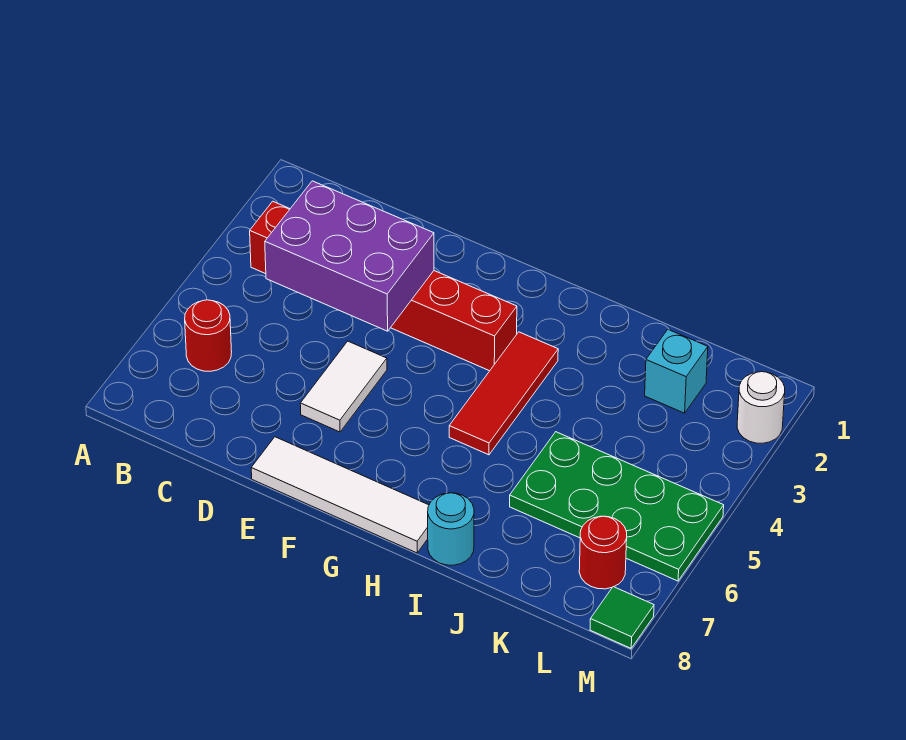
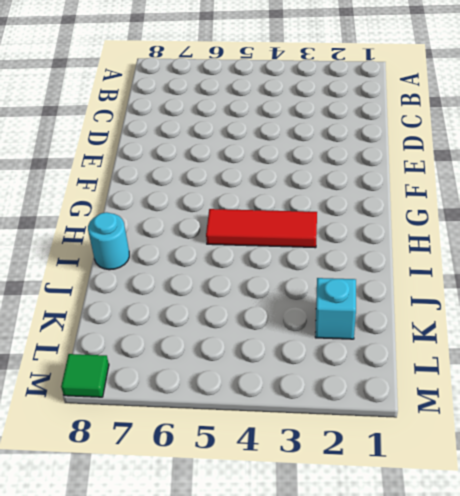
none -> red brick B3:G3 level 1
none -> red round brick B6 level 1
none -> white tile E5:E6 level 1

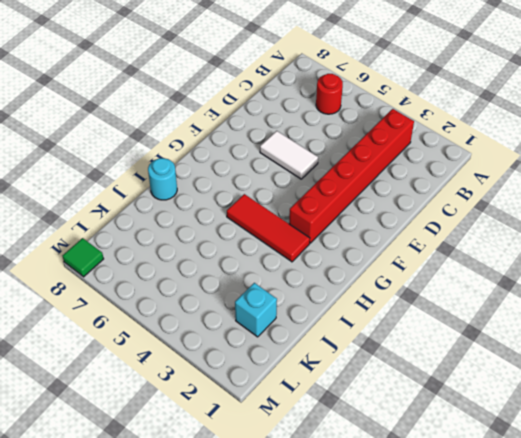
none -> white tile E8:H8 level 1
none -> green plate J5:M6 level 1
none -> red round brick L7 level 1

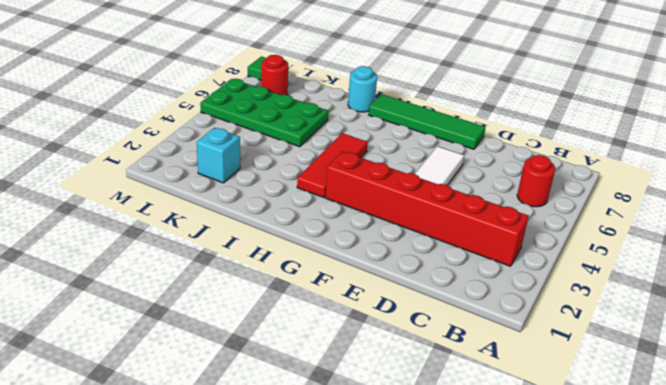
green tile E8:H8 level 1 -> white tile E8:H8 level 1
none -> white round brick M2 level 1
none -> purple brick C3:E4 level 2

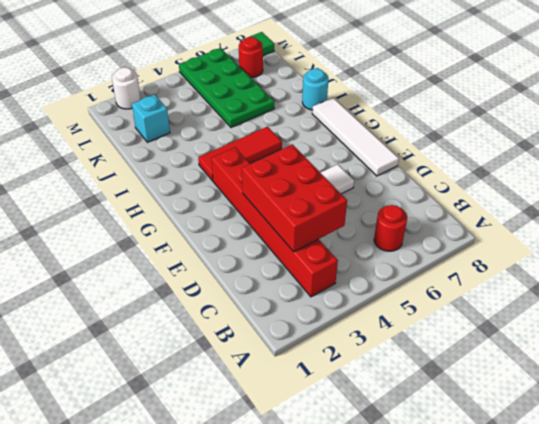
red brick C3:E4 level 2 -> purple brick C3:E4 level 2

